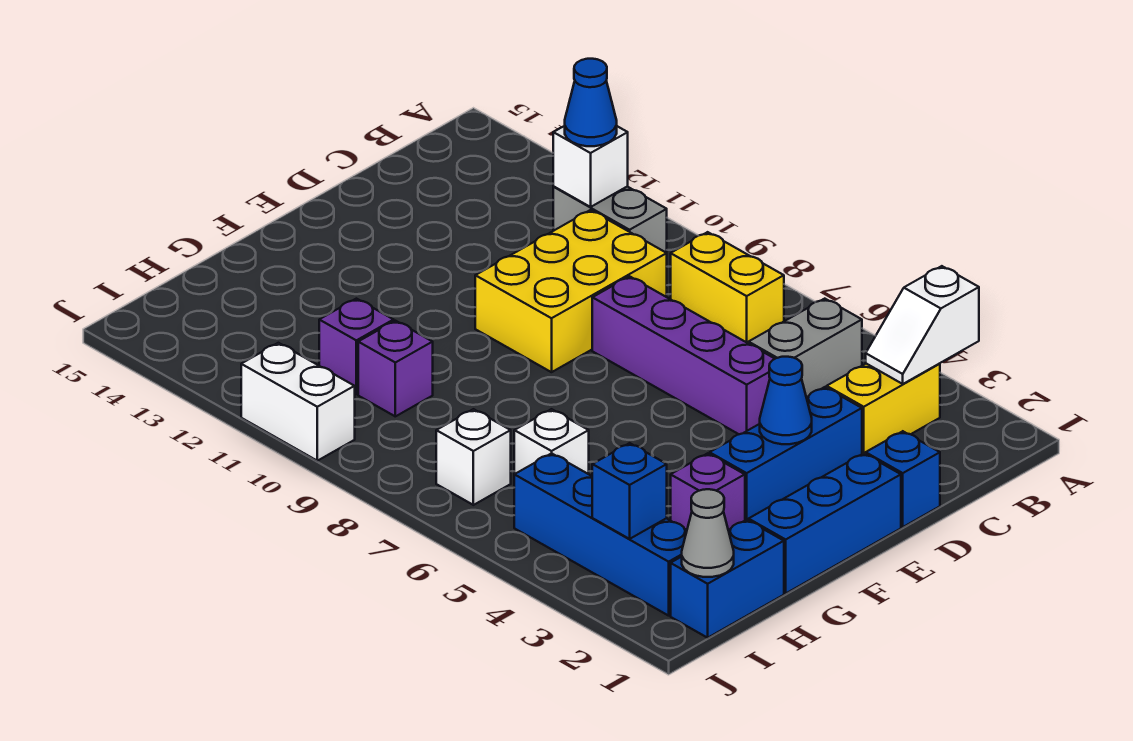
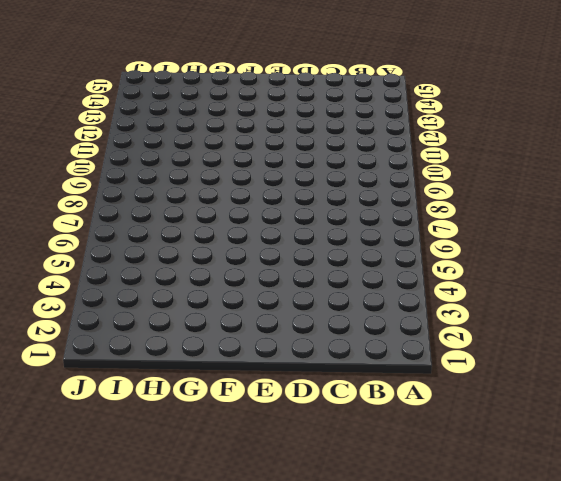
none -> yellow brick B3:C3 level 1
none -> grey brick B5:C5 level 1
none -> yellow brick B7:B8 level 1

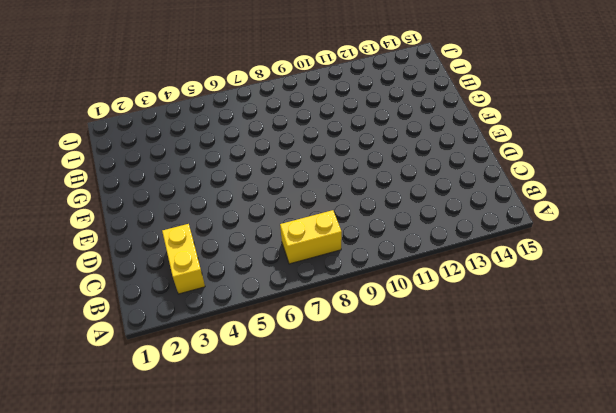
none -> grey brick B5:C5 level 1
none -> grey brick B10:B11 level 1
none -> yellow brick C9:E10 level 1

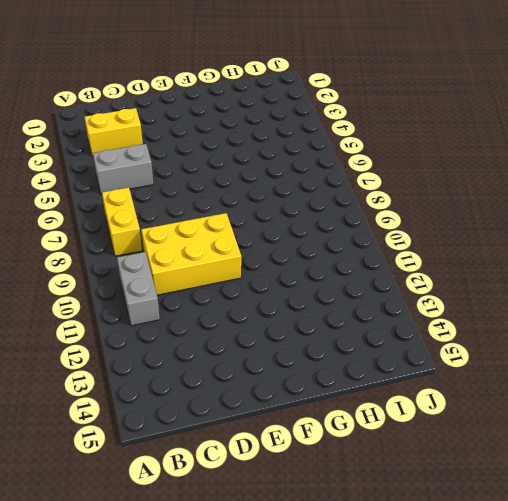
none -> blue brick D1 level 1
none -> blue brick D3:F3 level 1
none -> purple brick D5:D8 level 1

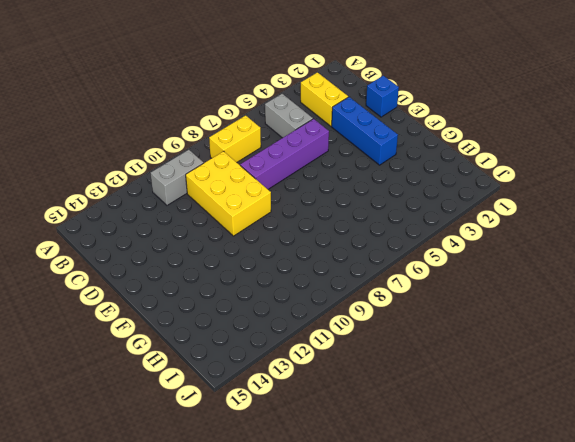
none -> blue brick E1:G1 level 1
none -> purple brick G3 level 1
none -> blue brick H1:I1 level 1

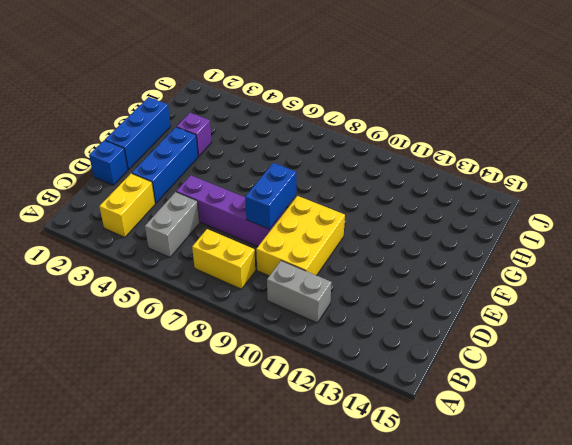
blue brick D8:E8 level 2 -> blue brick H1:I1 level 1
none -> white brick H6 level 1
none -> purple brick H10 level 1
none -> purple brick H11 level 1

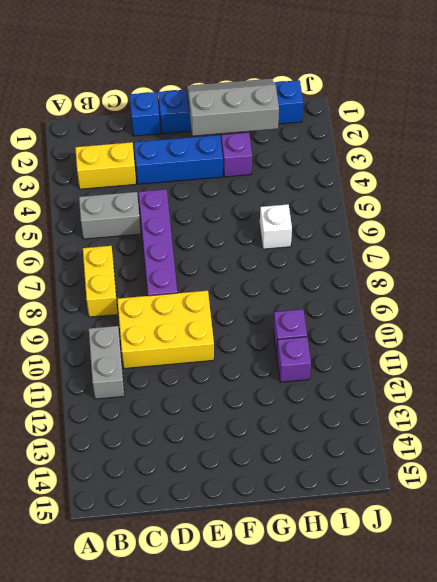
grey slope F1:H2 level 2 top 2 -> none
none -> blue brick I2:I5 level 1
none -> white brick I7 level 1
none -> white brick J10:J11 level 1

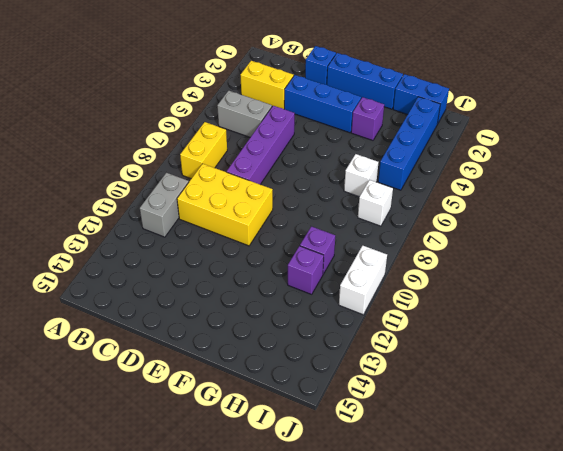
none -> white slope A3:B3 level 2 top A
none -> white brick B11 level 2
none -> blue cone E3 level 2

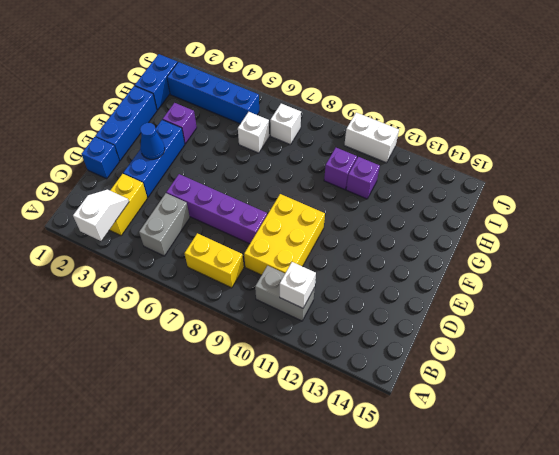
none -> grey cone I1 level 2
none -> blue brick I3 level 2
none -> blue cone B11 level 3

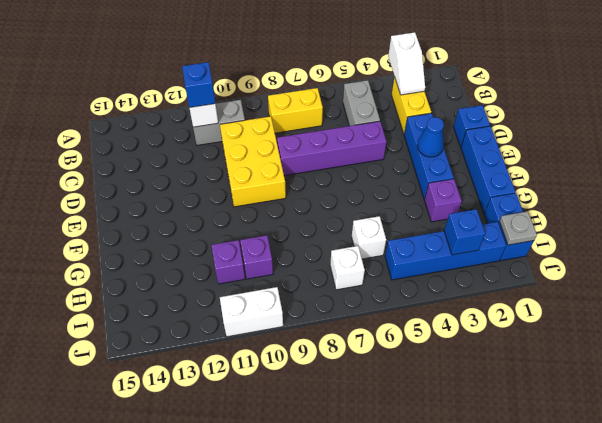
blue brick B11 level 3 -> blue cone B11 level 3
grey plate I1 level 2 -> grey cone I1 level 2

